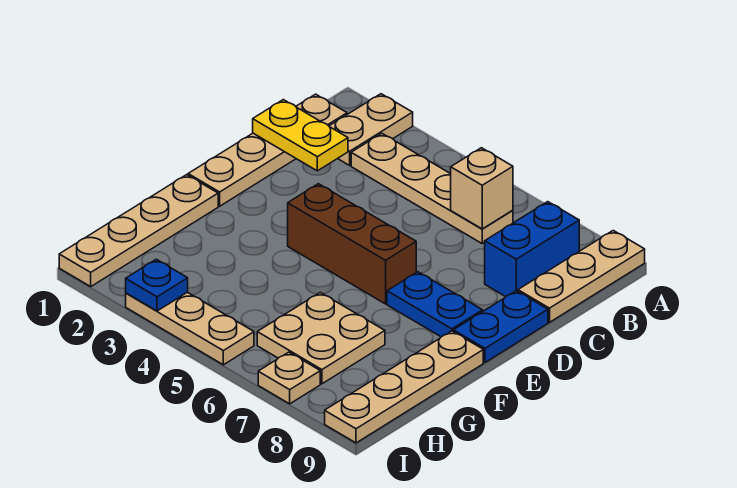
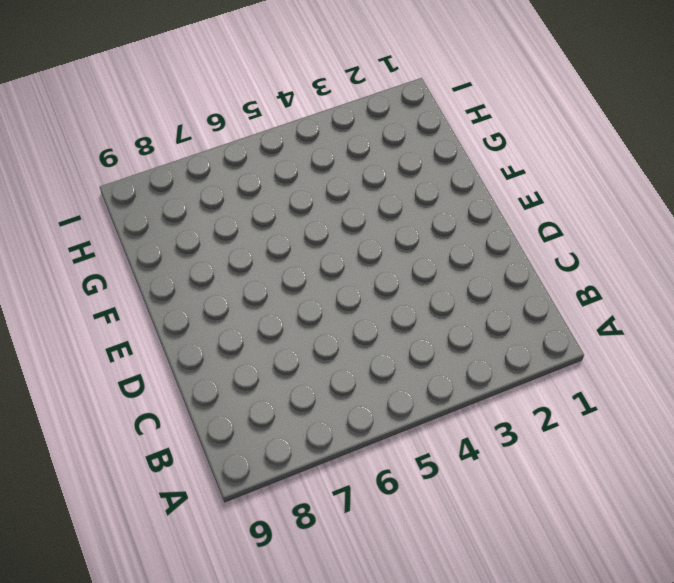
none -> tan plate A2:B2 level 1
none -> tan plate A9:C9 level 1
none -> tan plate B1:E1 level 1

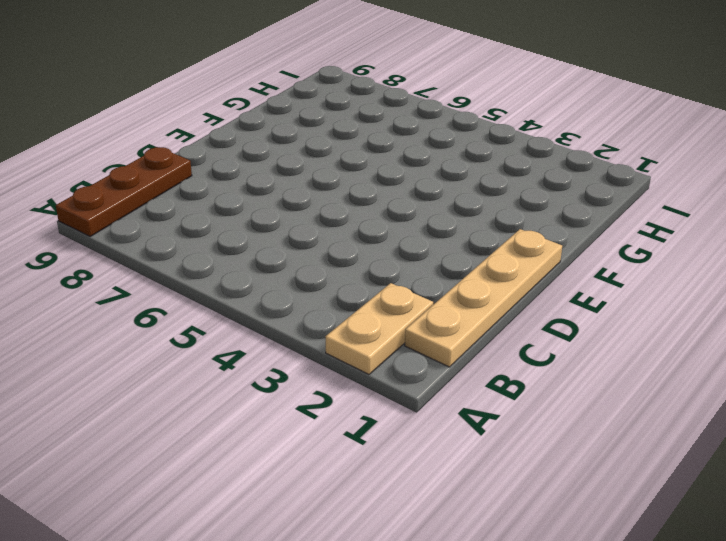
brown plate A9:C9 level 1 -> tan plate A9:C9 level 1
none -> tan plate B3:B6 level 1
none -> blue brick B8:C8 level 1
none -> blue plate D9:E9 level 1

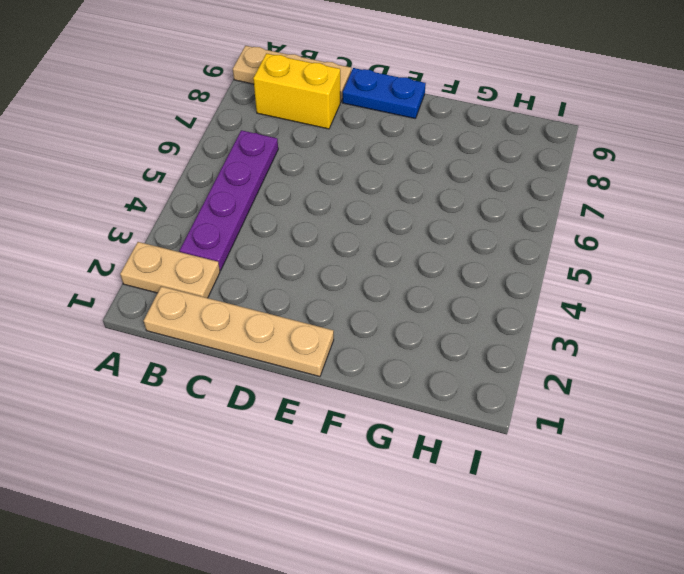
purple plate B3:B6 level 1 -> tan plate B3:B6 level 1
yellow brick B8:C8 level 1 -> blue brick B8:C8 level 1
none -> brown brick E4:E6 level 1
none -> blue plate E7:E8 level 1
none -> tan plate F1:I1 level 1

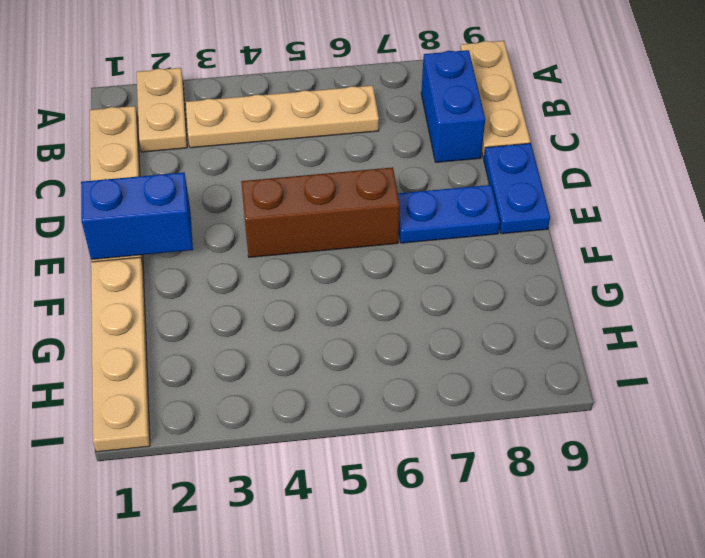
blue brick E1:E2 level 2 -> none
none -> tan plate F9:I9 level 1
none -> tan plate G6:H7 level 1
none -> tan plate I3:I5 level 1

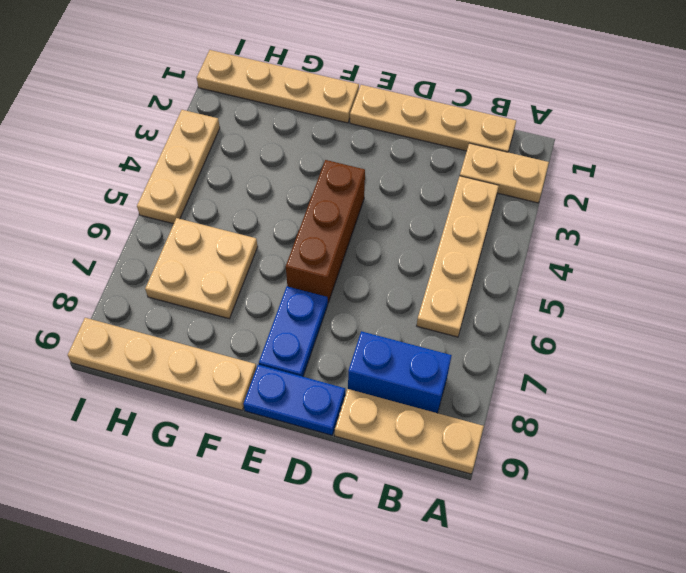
none -> tan plate I7 level 1
none -> tan brick B6 level 2
none -> yellow plate C1:C2 level 2

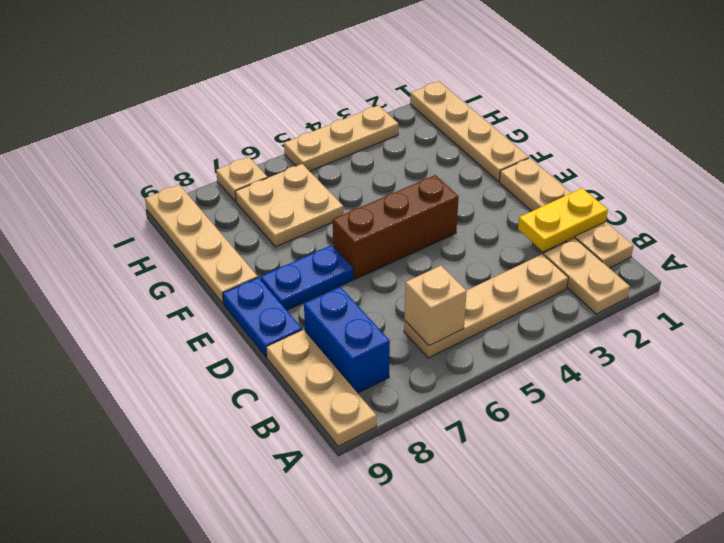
none -> blue plate I3 level 2

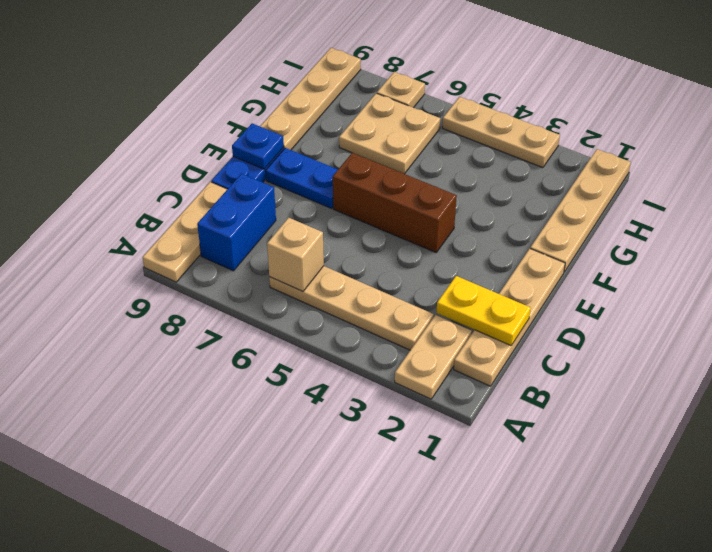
blue plate E9 level 2 -> blue plate I3 level 2

